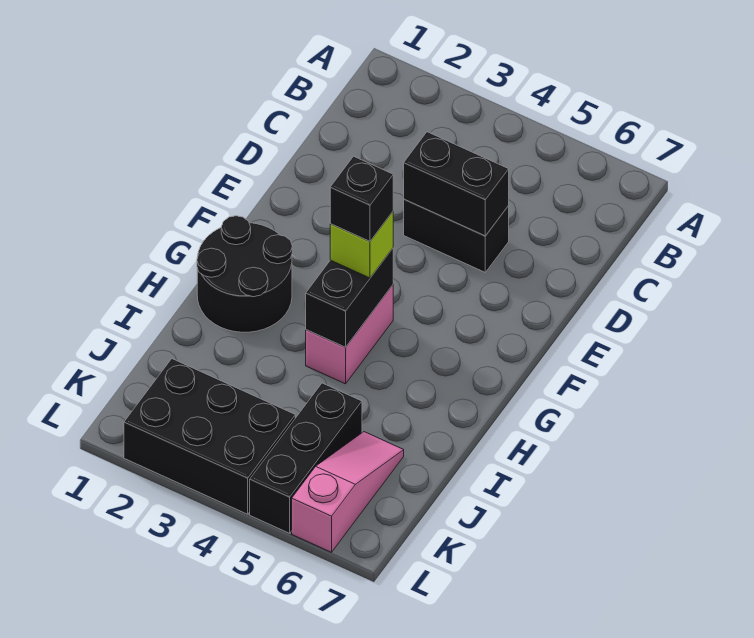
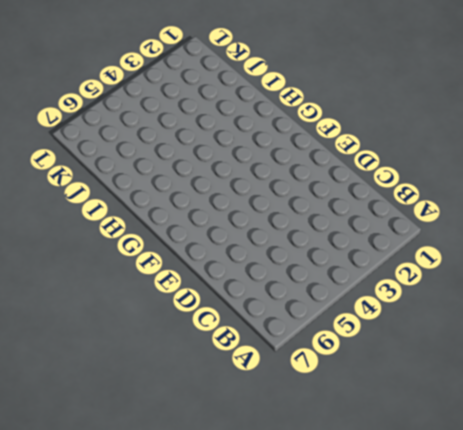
none -> black brick D4:D5 level 1
none -> black round brick G1:H2 level 1

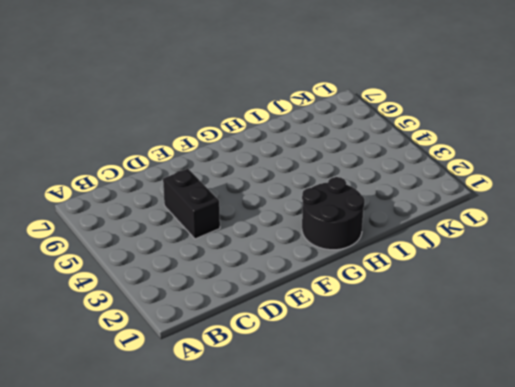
none -> pink brick G4:H4 level 1
none -> black brick J5:L5 level 1

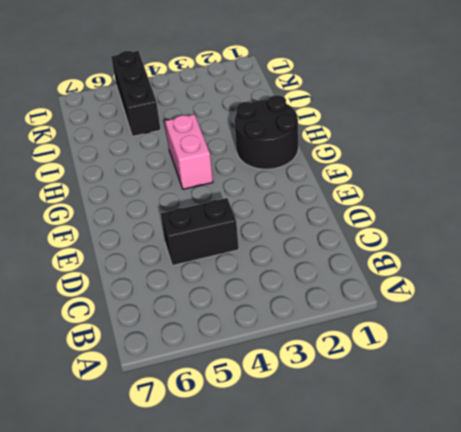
none -> pink slope J6:L6 level 1 top L
none -> black brick K2:L4 level 1

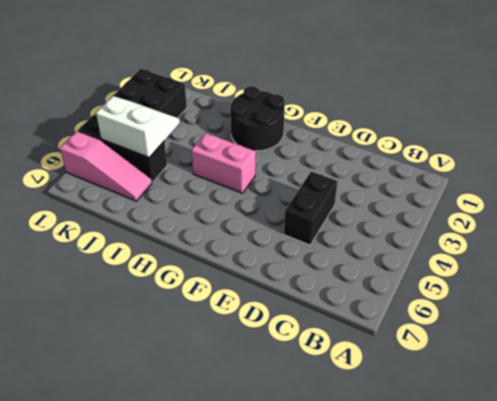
white slope J4:K5 level 2 top 5 -> none
none -> black brick D4:D5 level 2
none -> black brick G4:H4 level 2

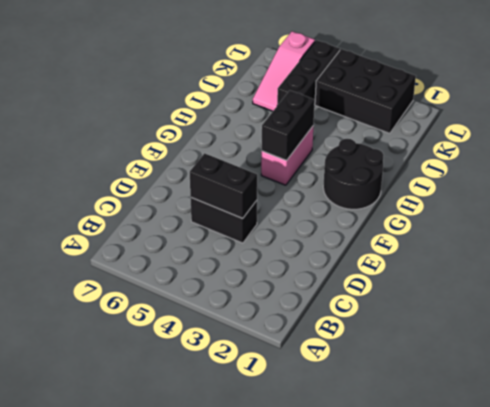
none -> lime brick G4 level 3
none -> black brick G4 level 4

